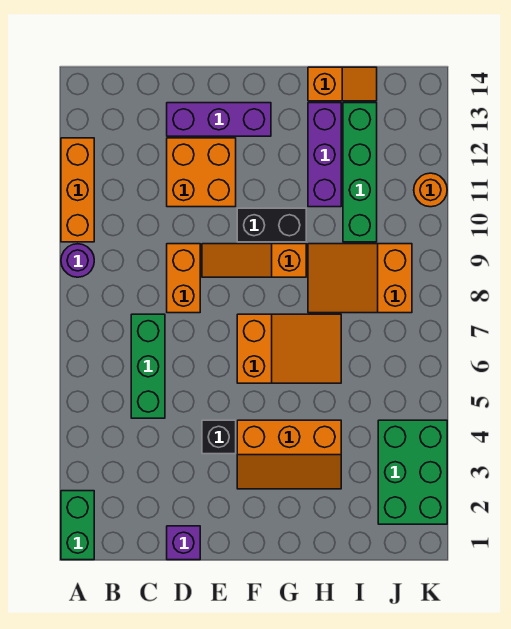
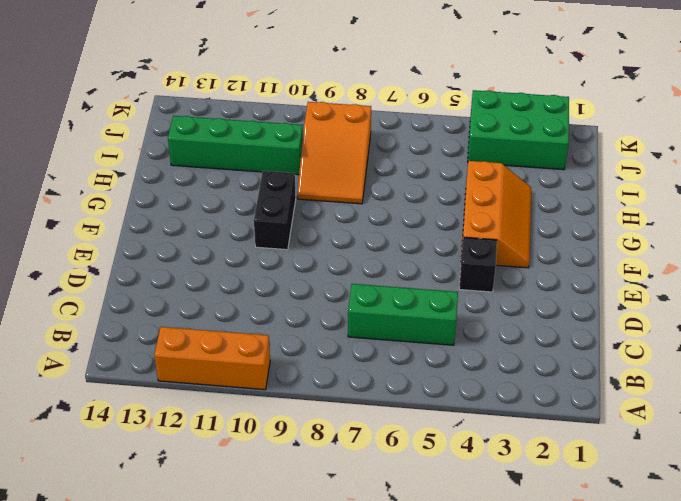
none -> green brick A1:A2 level 1
none -> purple round brick A9 level 1
none -> purple brick D1 level 1

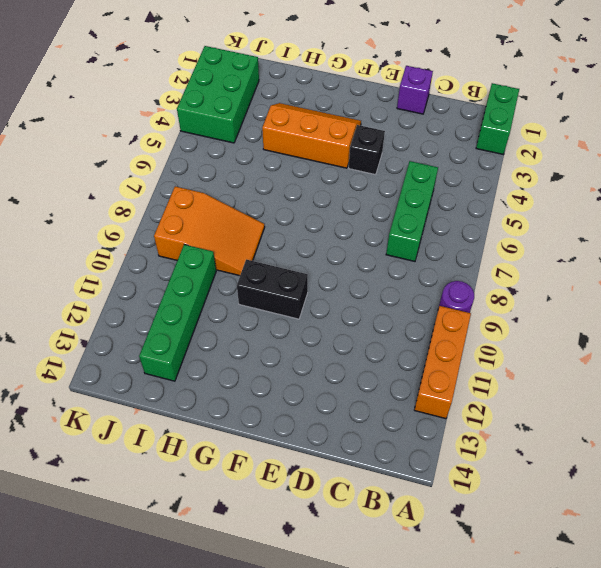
none -> orange brick D8:D9 level 1
none -> orange brick D11:E12 level 1
none -> purple brick D13:F13 level 1

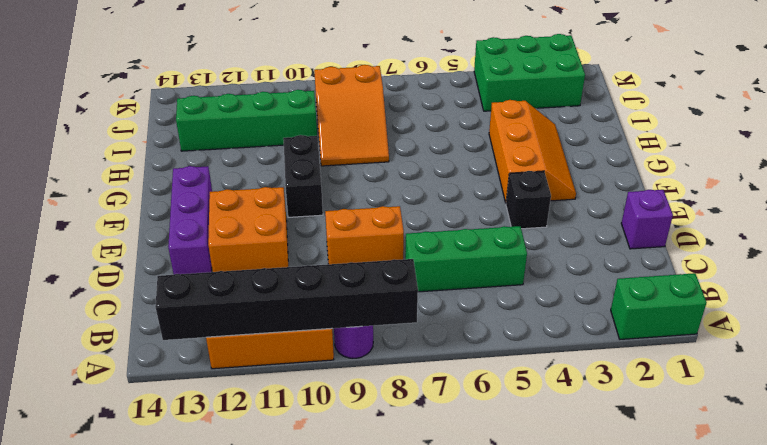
black brick A8:A13 level 2 -> none
none -> orange slope E9:G9 level 1 top G
none -> orange slope F6:H7 level 1 top F
none -> purple brick H11:H13 level 1

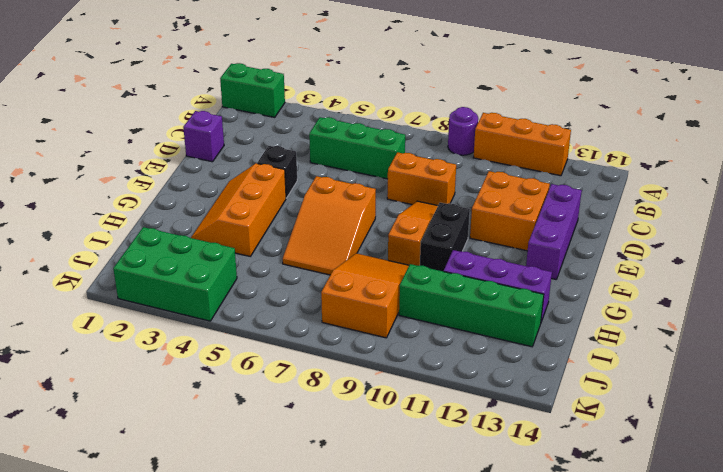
none -> orange slope H14:I14 level 1 top H
none -> orange round brick K11 level 1

